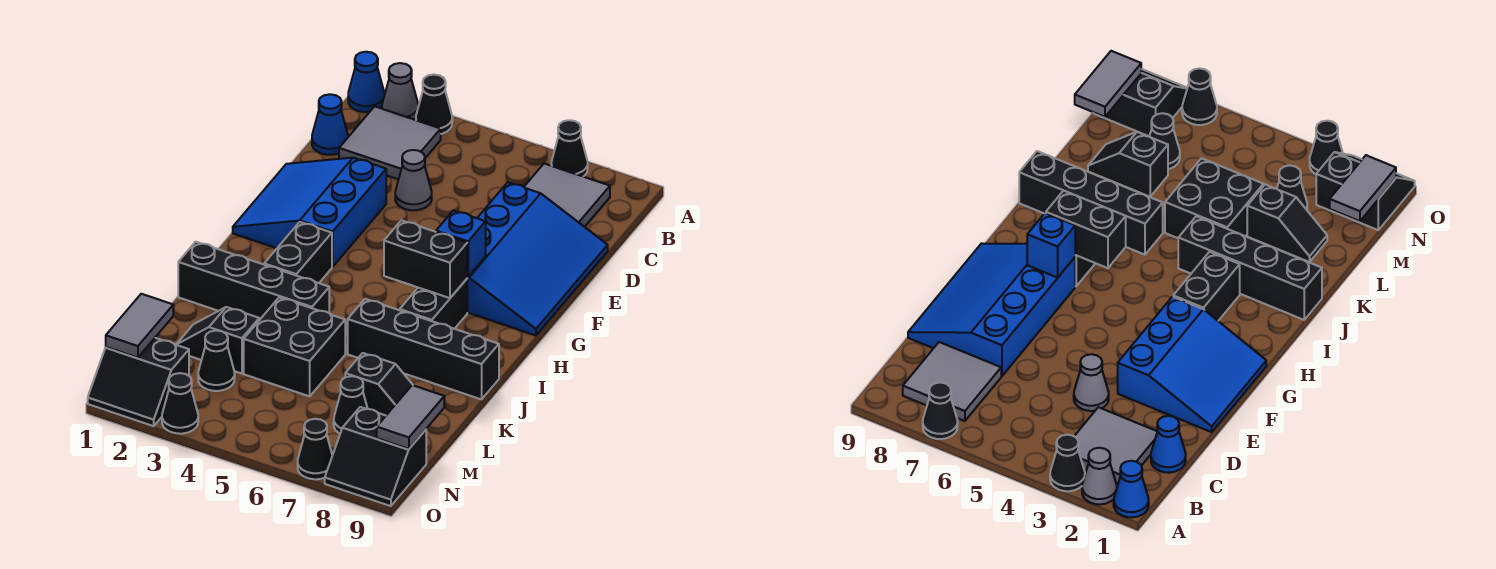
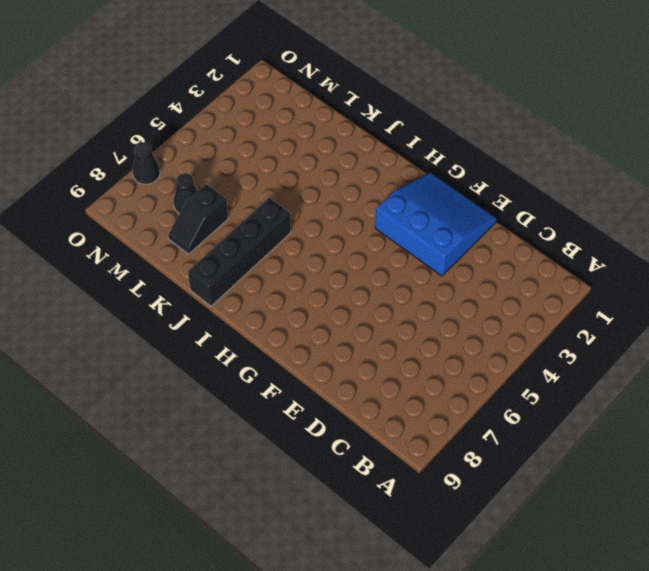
none -> blue cone A1 level 1
none -> grey cone A2 level 1
none -> black cone A3 level 1

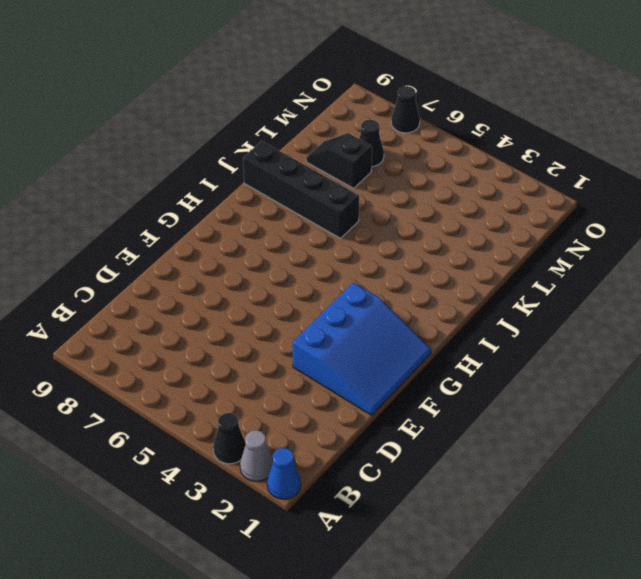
none -> black cone A7 level 1
none -> grey tile B2:C3 level 1
none -> grey tile B7:C8 level 1

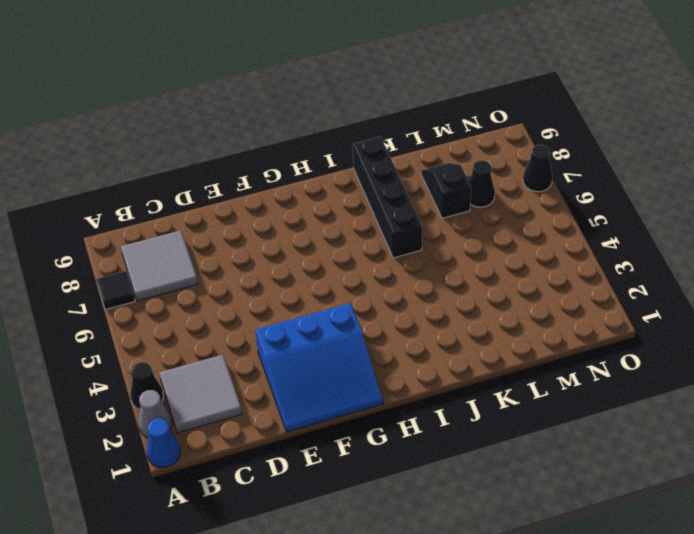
black tile A7 level 1 -> black cone A7 level 1
none -> blue cone C1 level 1
none -> grey cone D4 level 1
none -> blue slope D7:G9 level 1 top 7

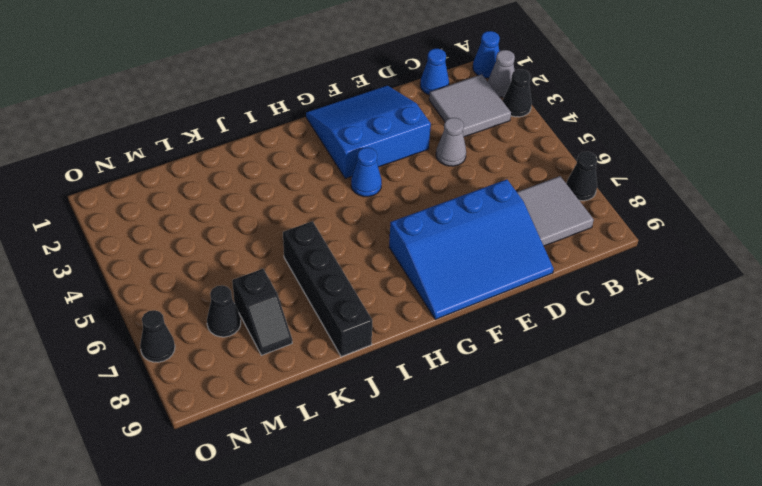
blue cone G4 level 1 -> none
none -> black brick H3:I3 level 1
none -> black brick H7:I7 level 1
none -> black brick J1:J4 level 1

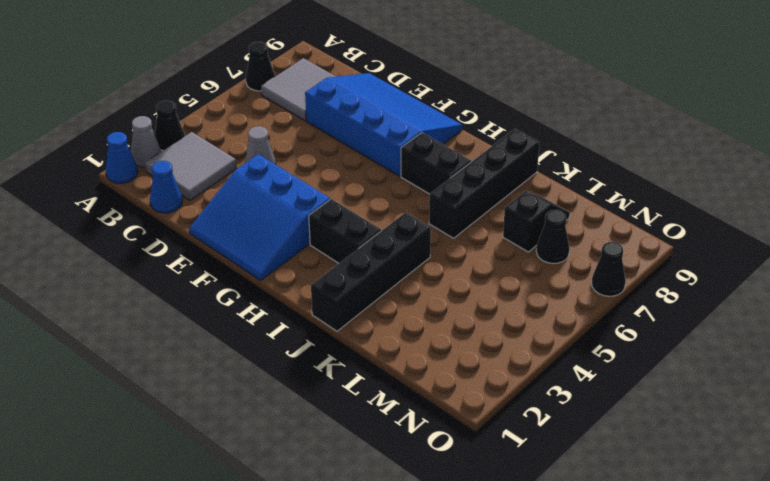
none -> black brick K4:L5 level 1
none -> black slope L2:L3 level 1 top 3
none -> black cone M3 level 1

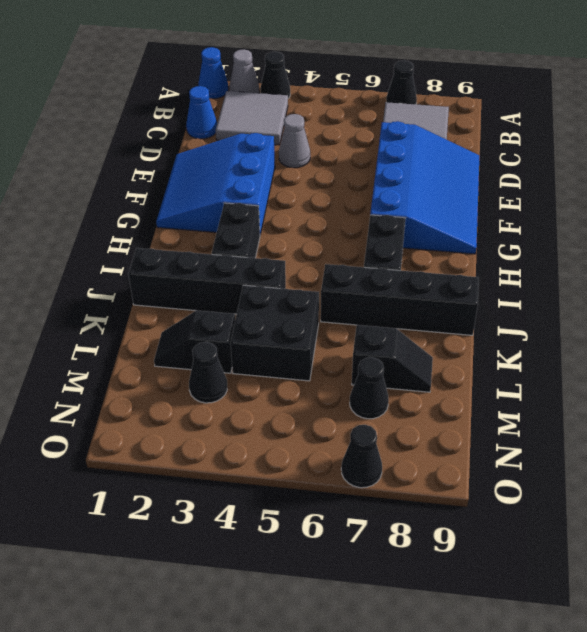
none -> black slope N1:O2 level 1 top N
none -> black slope N8:O9 level 1 top N
none -> black cone O3 level 1

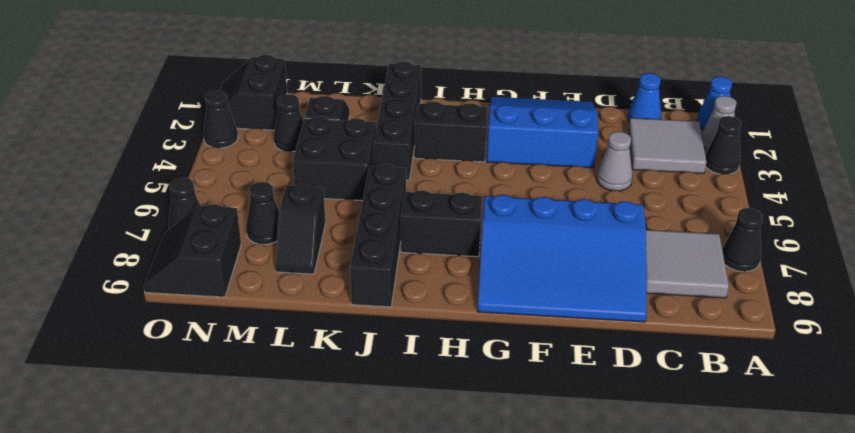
none -> blue brick G7 level 2
none -> black brick H6:H7 level 2
none -> grey tile M1:N1 level 2

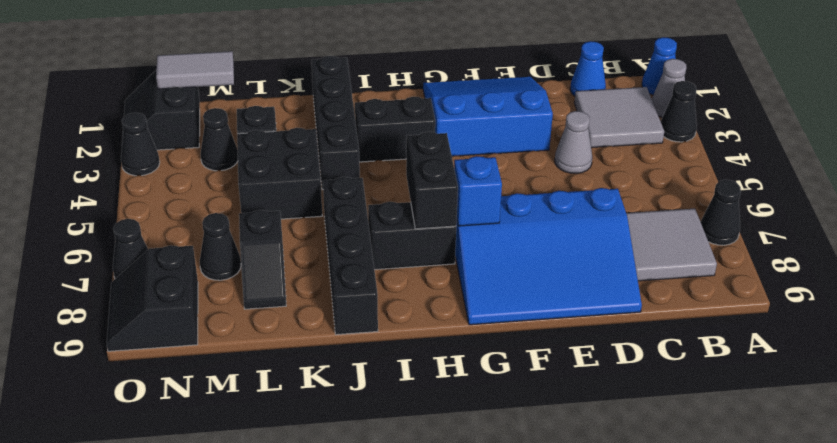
none -> grey tile M9:N9 level 2

